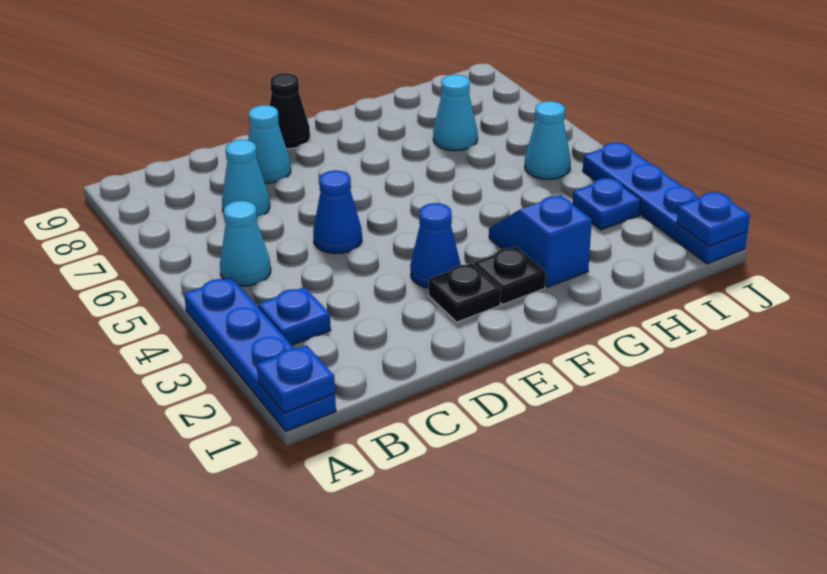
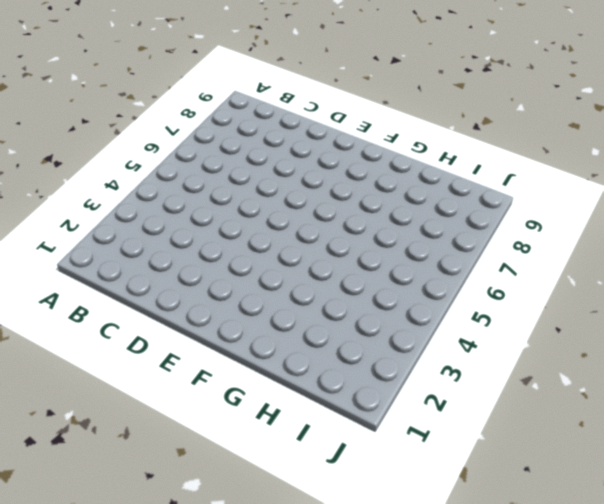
none -> blue plate A1:A4 level 1
none -> blue plate B3 level 1
none -> cyan cone B5 level 1

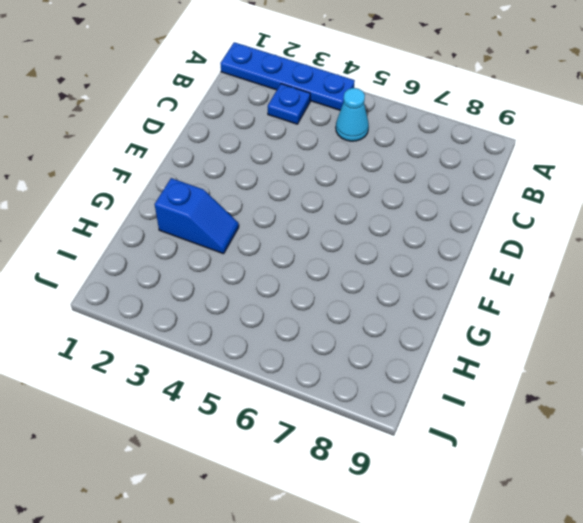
none -> cyan cone C7 level 1
none -> blue cone D5 level 1
none -> cyan cone D8 level 1

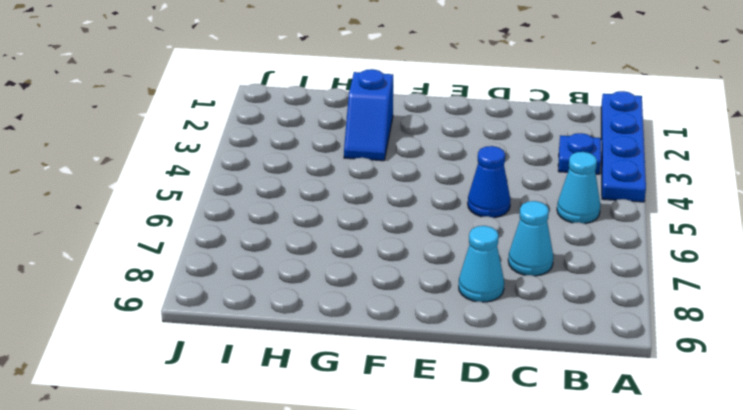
none -> black plate E2 level 1
none -> blue cone E3 level 1
none -> black cone E9 level 1

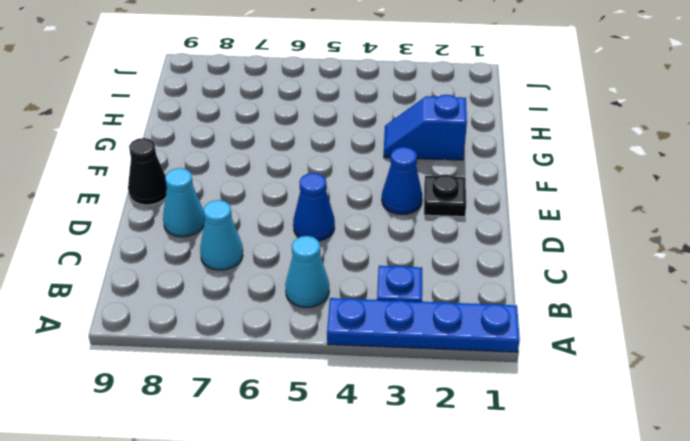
none -> black plate F2 level 1
none -> cyan cone H7 level 1
none -> blue plate I3 level 1

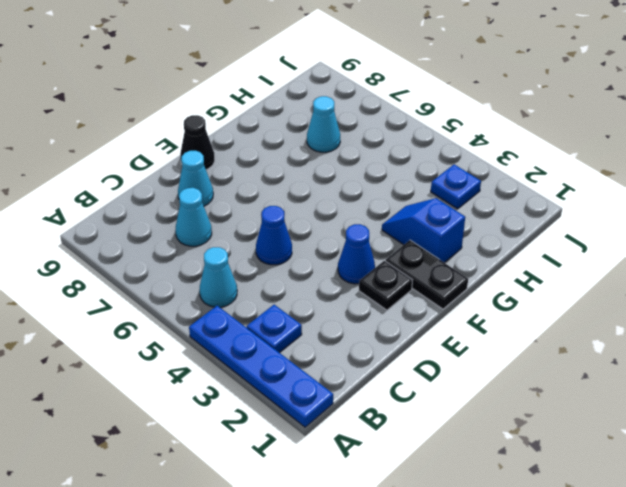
black plate F1:F2 level 1 -> black plate F2 level 1
none -> cyan cone I5 level 1
none -> blue plate J1:J4 level 1
none -> blue plate A1 level 2

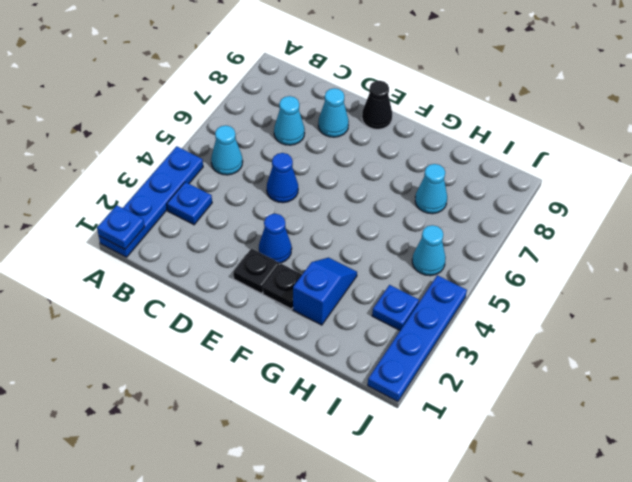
none -> blue plate J1 level 2

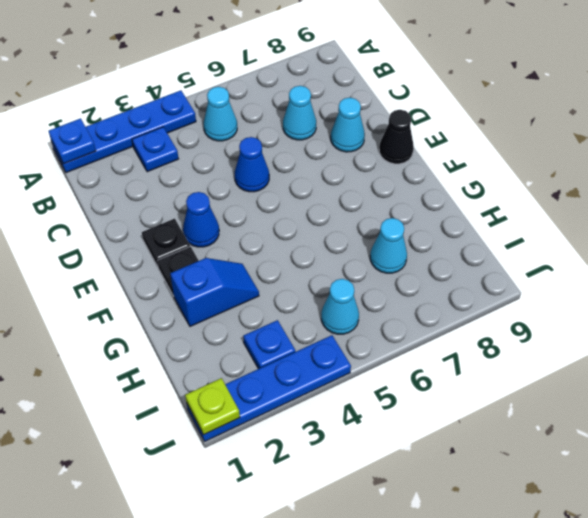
lime plate J1 level 2 -> blue plate J1 level 2

